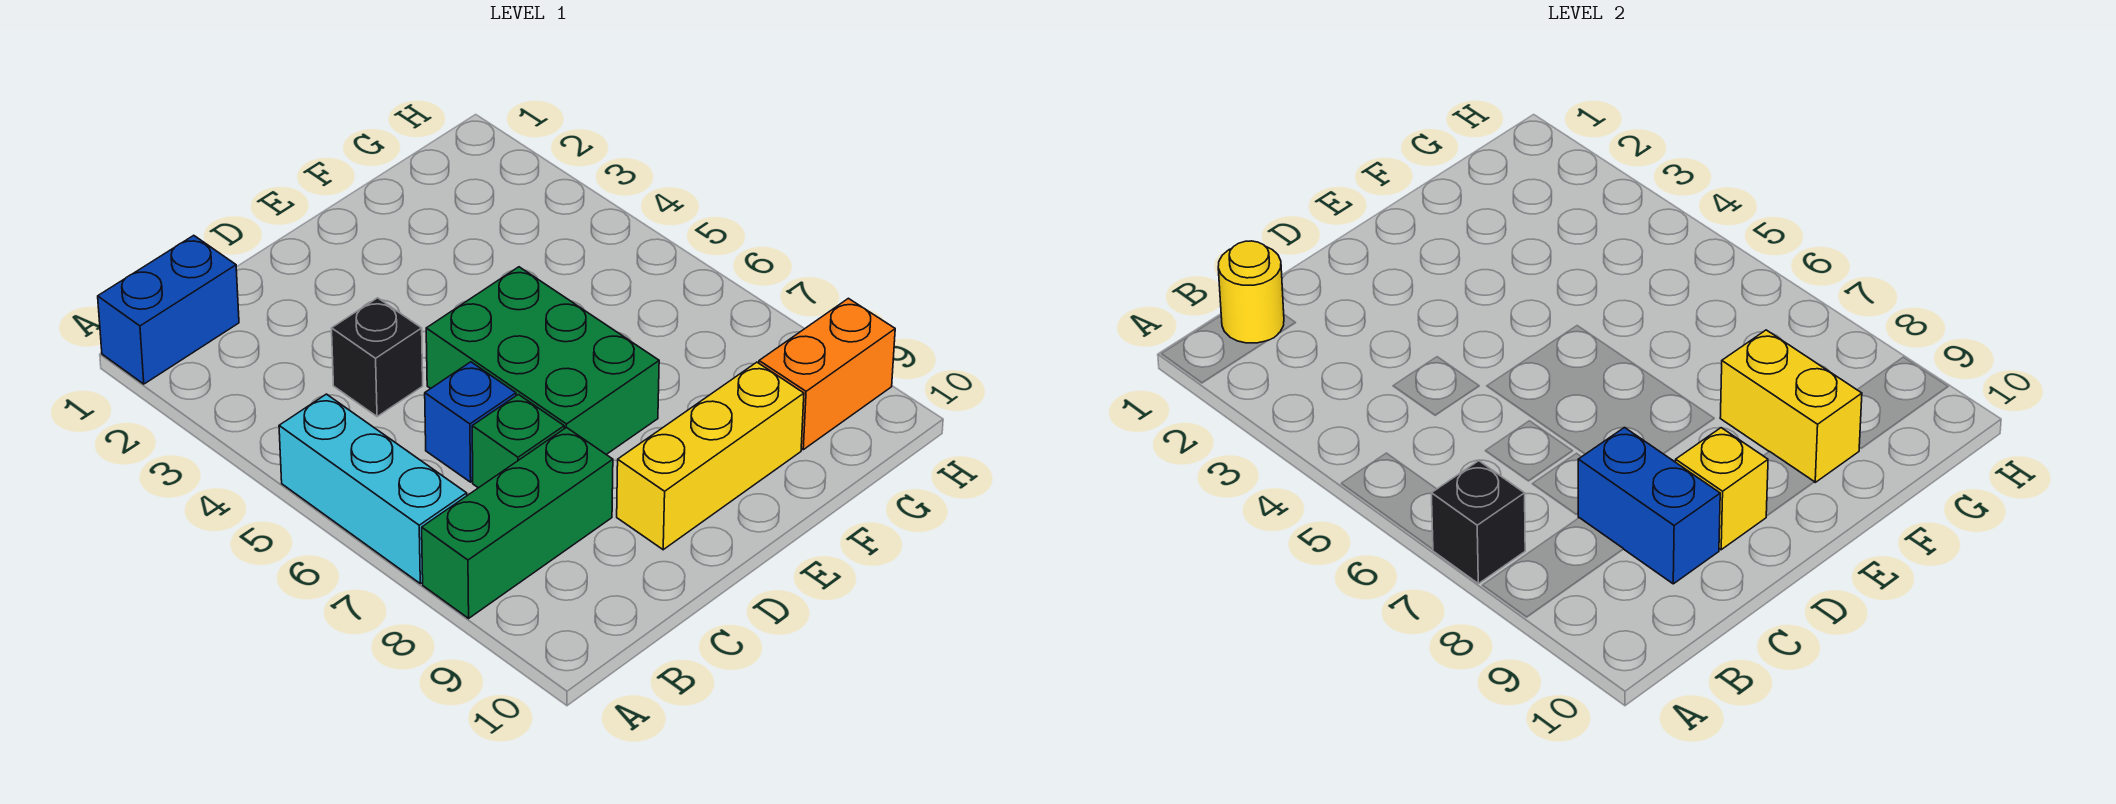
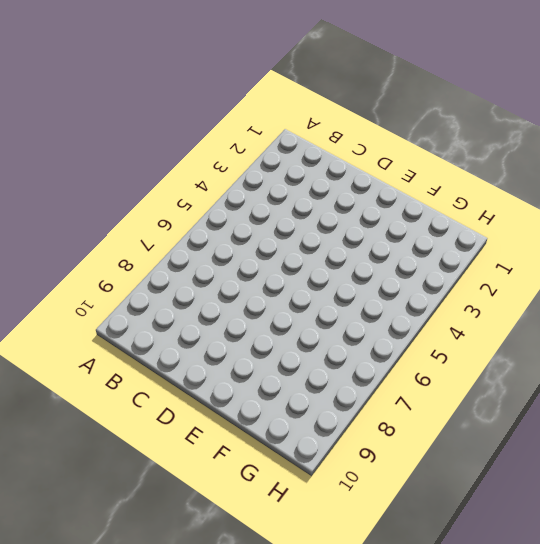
none -> blue brick A1:B1 level 1
none -> cyan brick A5:A7 level 1
none -> green brick A8:C8 level 1

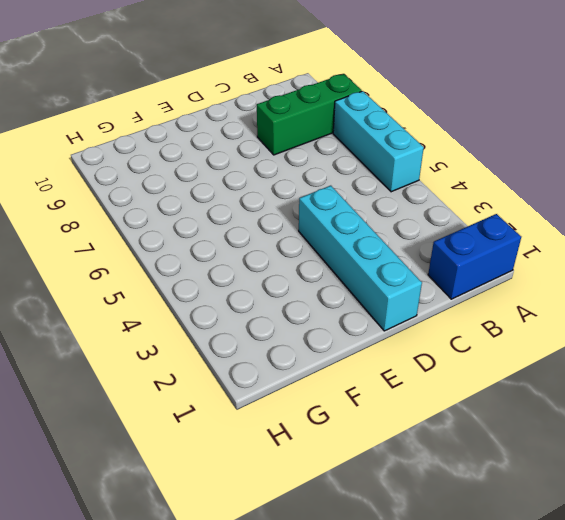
cyan brick D1:D4 level 1 -> none
none -> black brick C4 level 1
none -> blue brick C6 level 1
none -> green brick C7 level 1

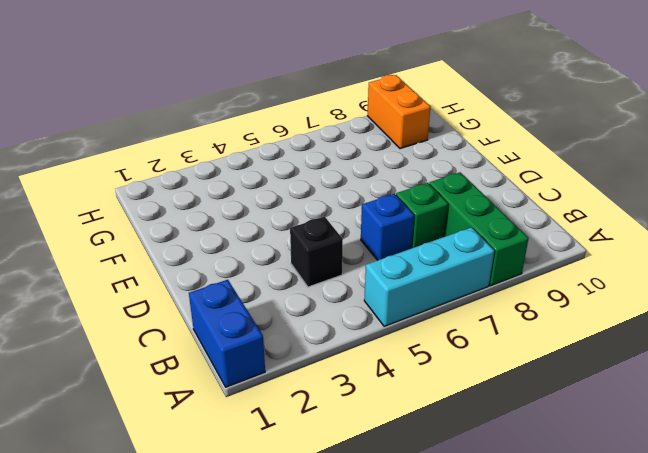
none -> green brick D5:E7 level 1
none -> yellow brick D9:F9 level 1
none -> black brick A7 level 2

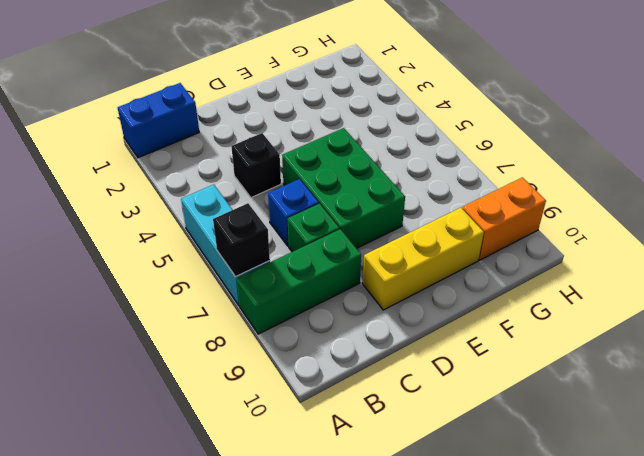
none -> yellow round brick B1 level 2
none -> blue brick C8:C9 level 2
none -> yellow brick D9 level 2

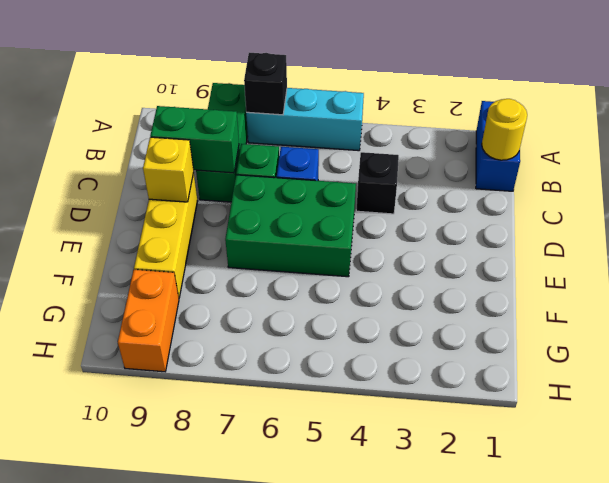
green brick C8:C9 level 2 -> blue brick C8:C9 level 2
none -> yellow brick F8:F9 level 2

